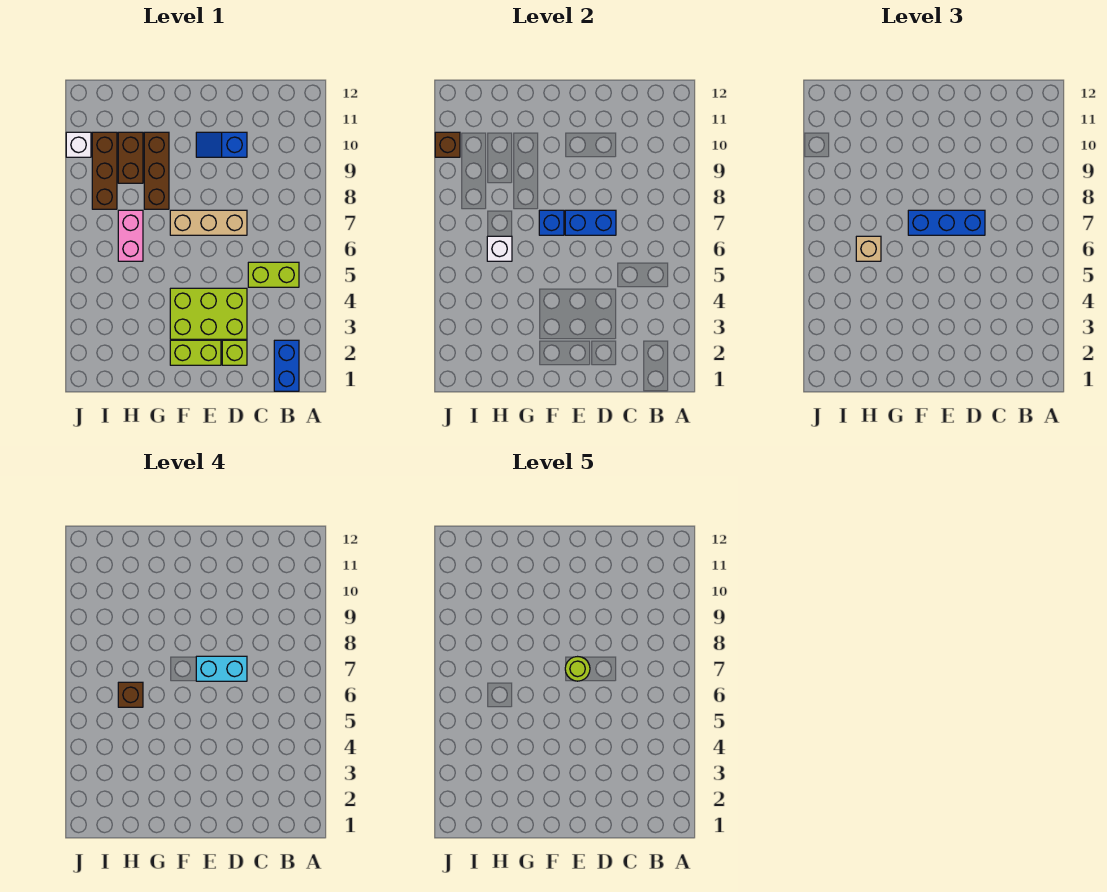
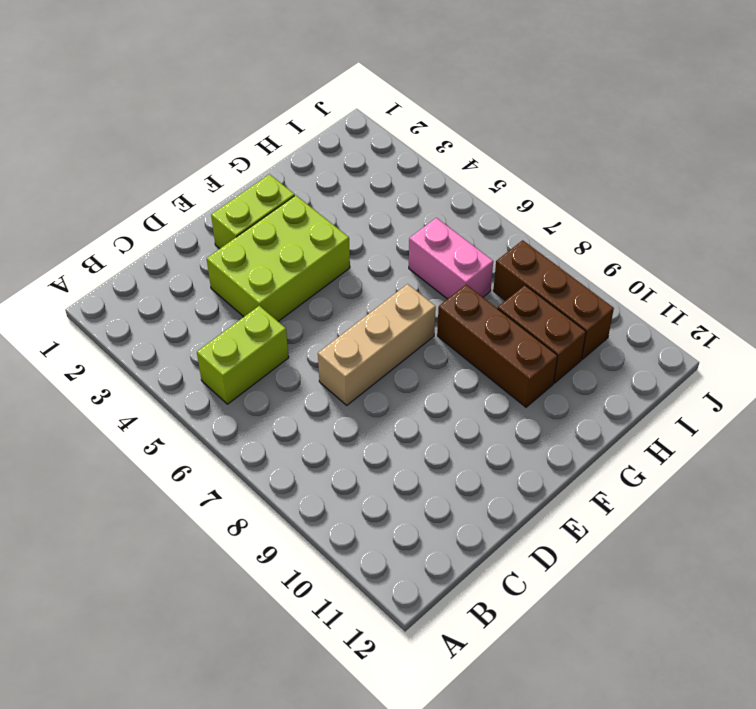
none -> blue brick B1:B2 level 1
none -> lime brick D2 level 1
none -> blue slope D10:E10 level 1 top D

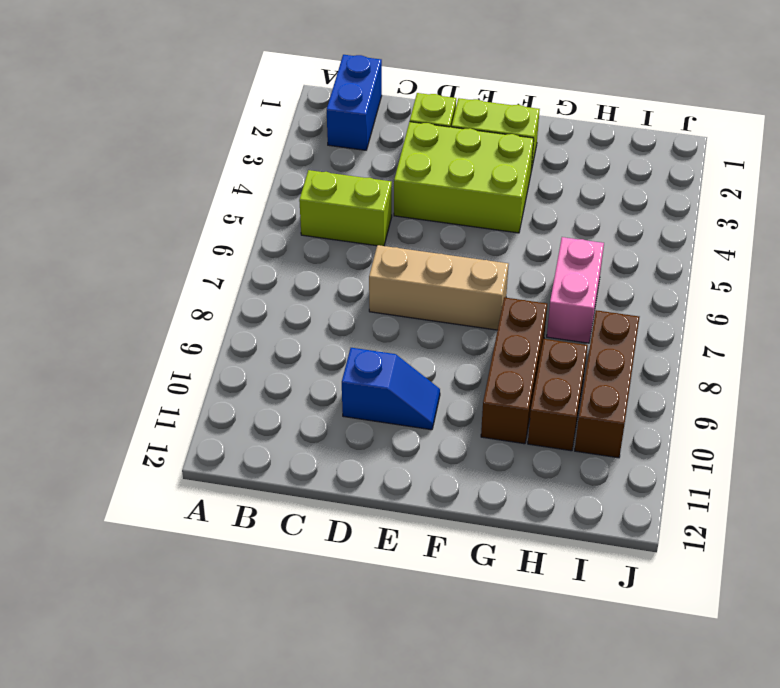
none -> white brick J10 level 1
none -> blue brick D7:E7 level 2
none -> blue brick F7 level 2

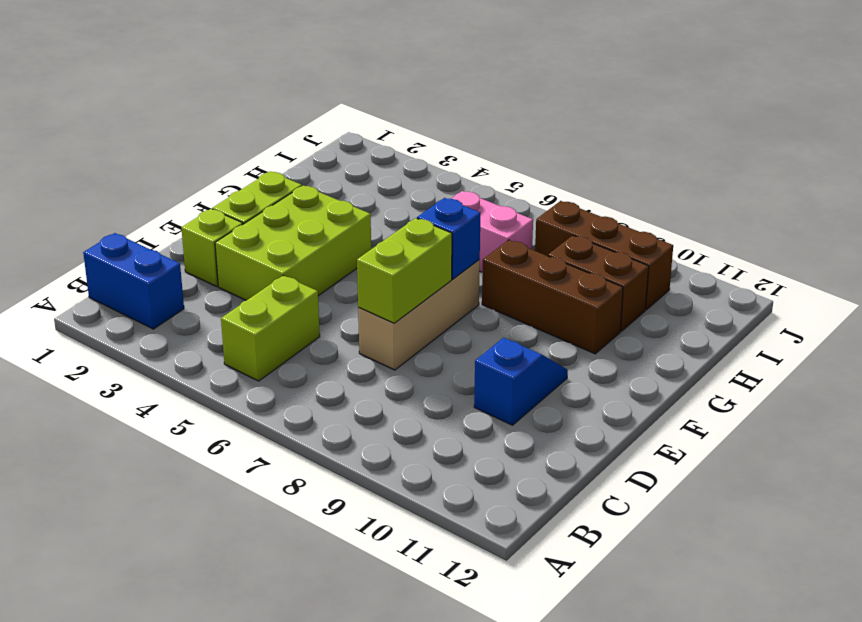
lime brick D7:E7 level 2 -> blue brick D7:E7 level 2
none -> white brick J10 level 1
none -> white brick H6 level 2
none -> brown brick J10 level 2

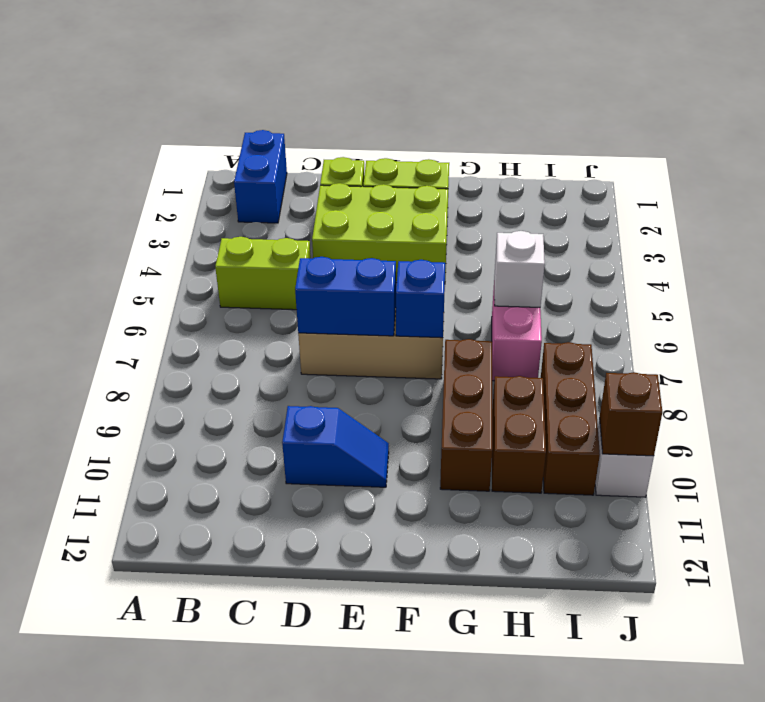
none -> blue brick D7:F7 level 3
none -> tan brick H6 level 3
none -> cyan brick D7:E7 level 4

